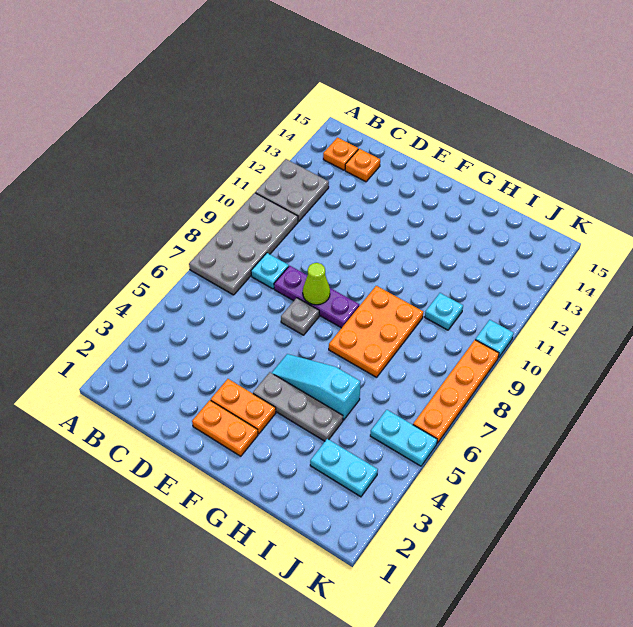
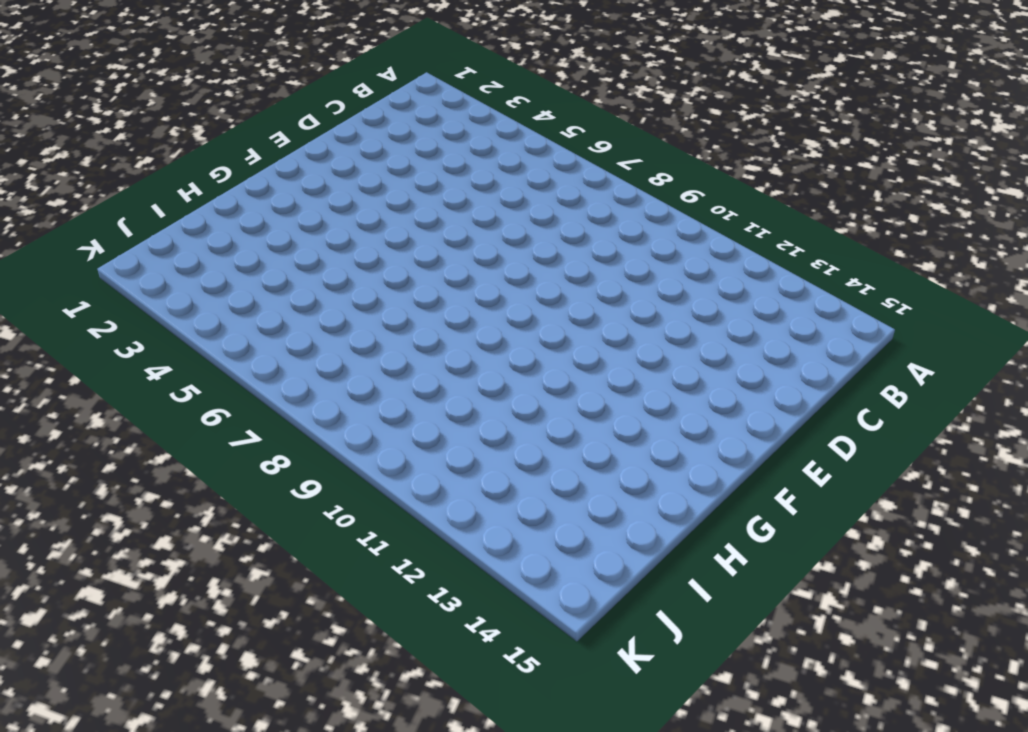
none -> grey plate A7:B10 level 1
none -> grey plate A11:B12 level 1
none -> orange plate B14 level 1

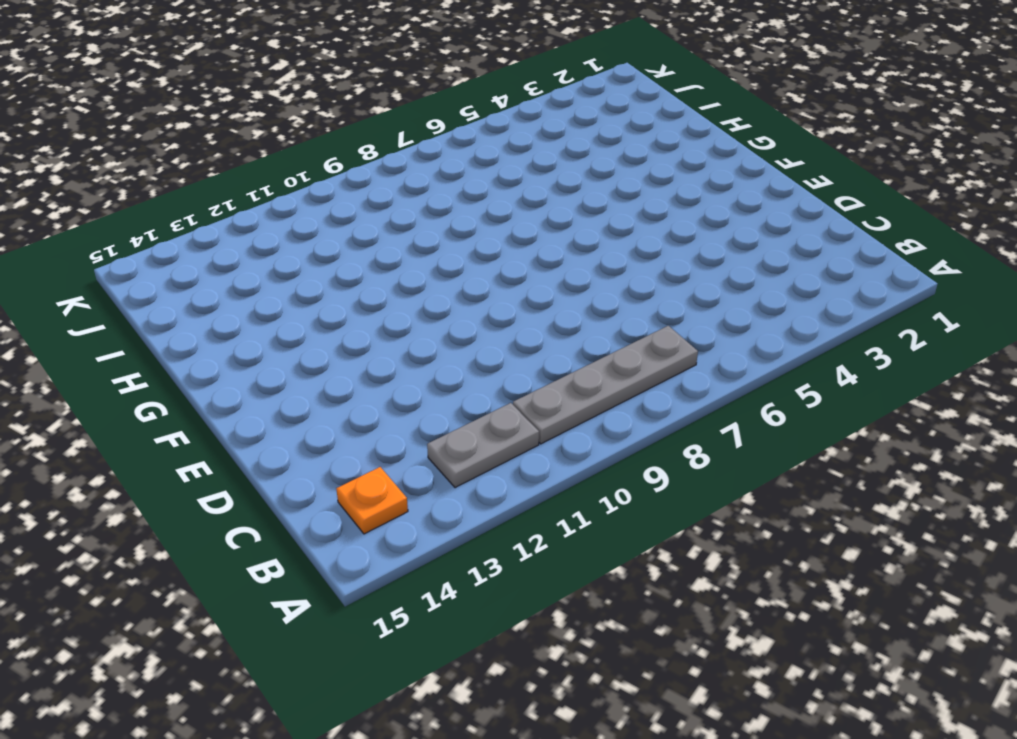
grey plate B7:B10 level 1 -> grey plate A7:B10 level 1
grey plate B11:B12 level 1 -> grey plate A11:B12 level 1
none -> cyan plate C8 level 1
none -> orange plate C14 level 1
none -> purple plate D8:F8 level 1

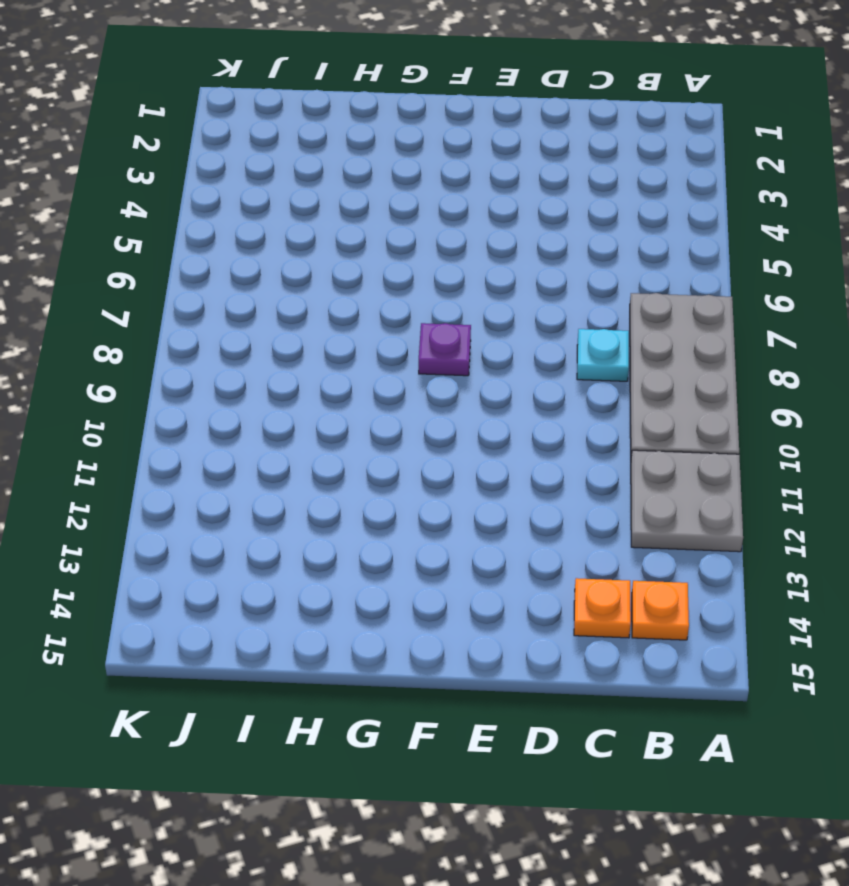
purple plate F8 level 1 -> purple plate D8:F8 level 1
none -> orange plate E2:F2 level 1
none -> orange plate E3:F3 level 1
none -> grey plate E7 level 1

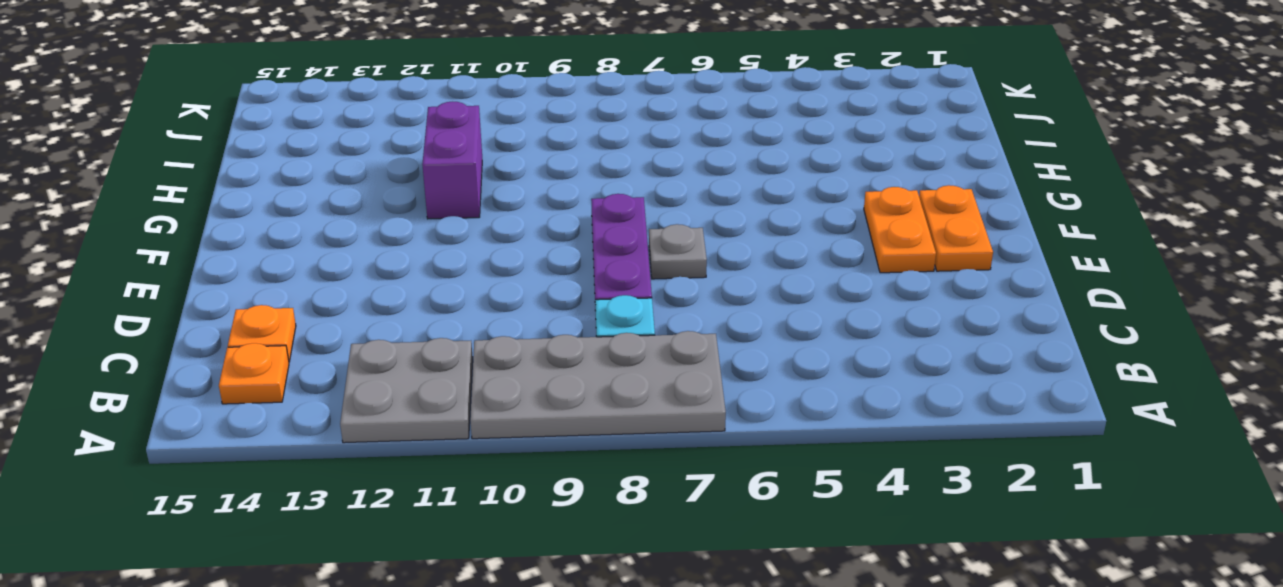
purple brick G11:H11 level 1 -> none
none -> grey plate F4:H4 level 1
none -> cyan slope F5:H5 level 1 top H
none -> orange plate G7:H9 level 1

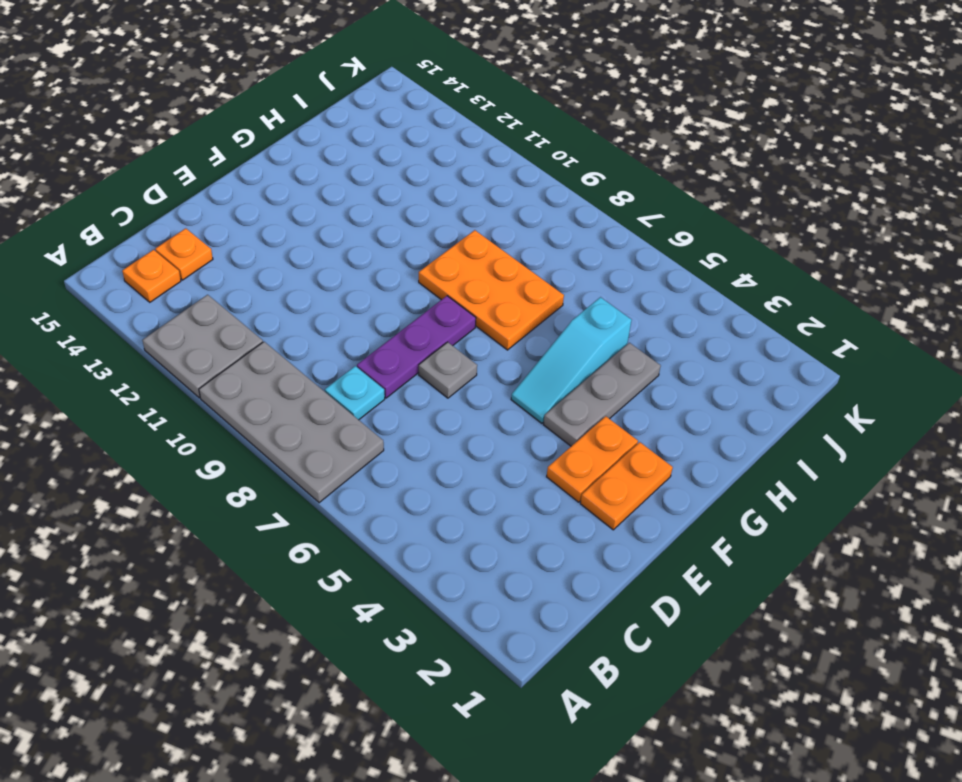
none -> cyan plate I3:J3 level 1
none -> cyan plate I10 level 1
none -> cyan plate J5:K5 level 1

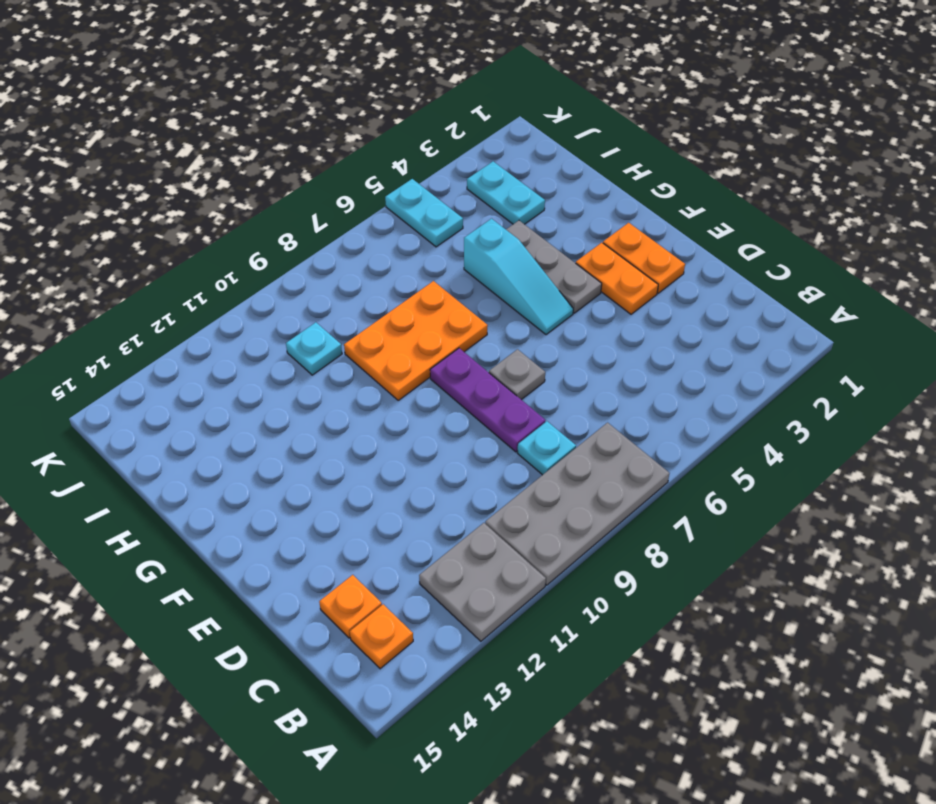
none -> orange plate K6:K9 level 1
none -> cyan plate K10 level 1
none -> lime cone E8 level 2

